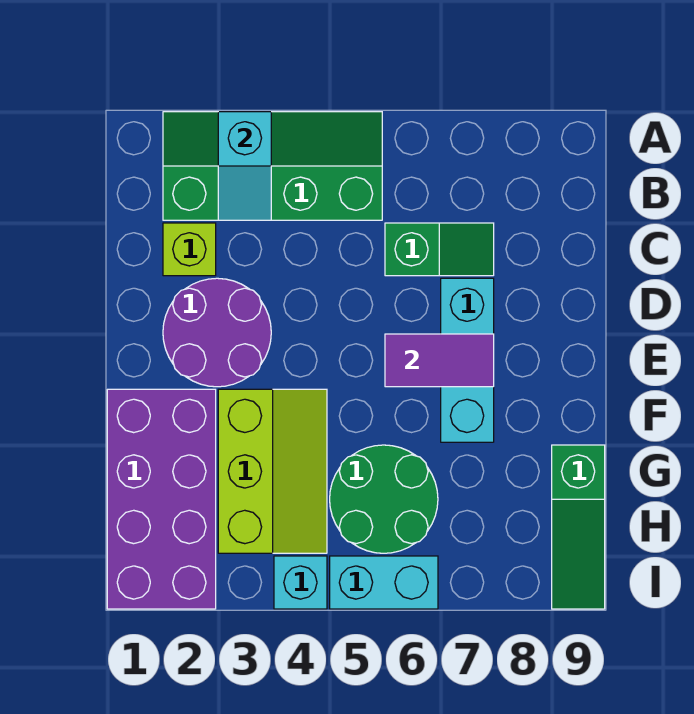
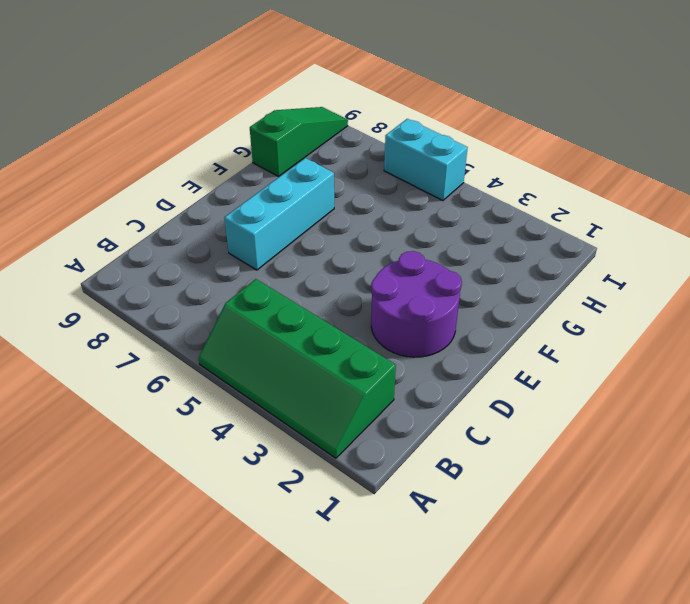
none -> lime brick C2 level 1
none -> green slope C6:C7 level 1 top 6
none -> purple brick F1:I2 level 1

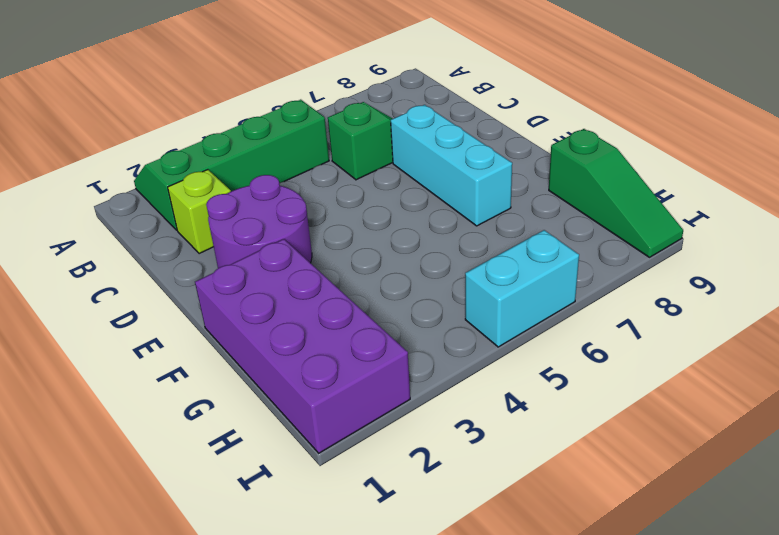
none -> lime slope F3:H4 level 1 top 3
none -> green round brick G5:H6 level 1
none -> cyan brick I4 level 1

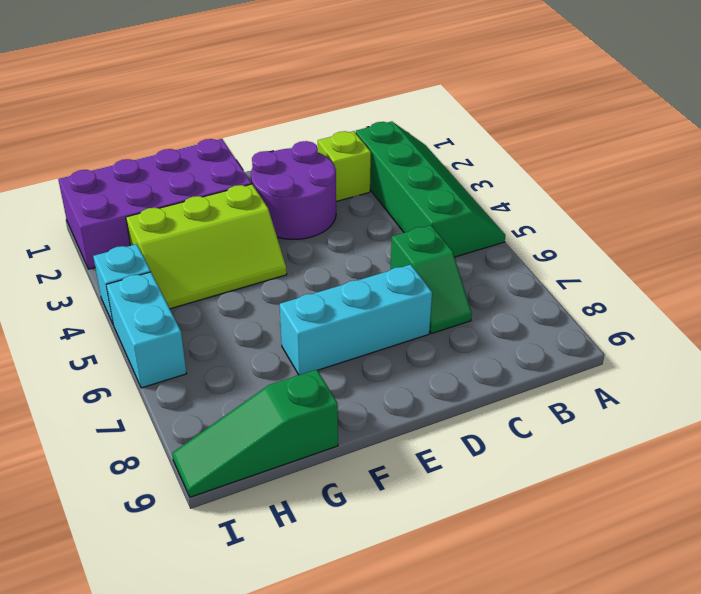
none -> green round brick G5:H6 level 1
none -> cyan slope A3:B3 level 2 top A
none -> purple tile E6:E7 level 2

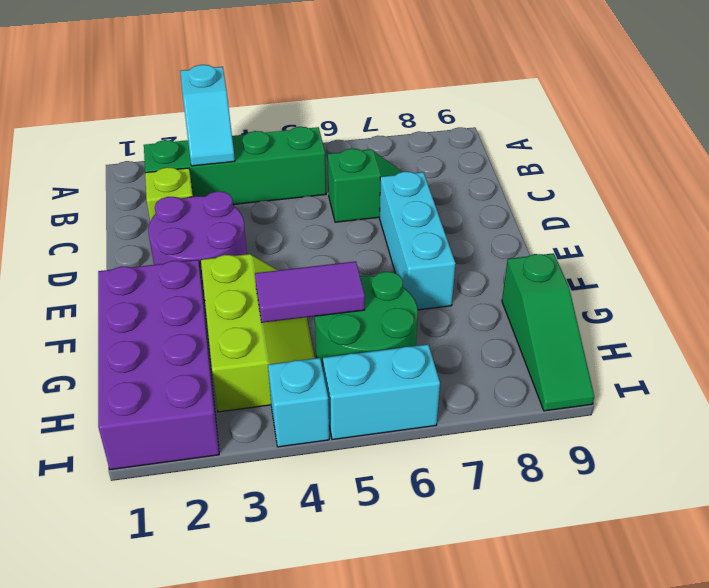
purple tile G4:G5 level 2 -> purple tile E6:E7 level 2

